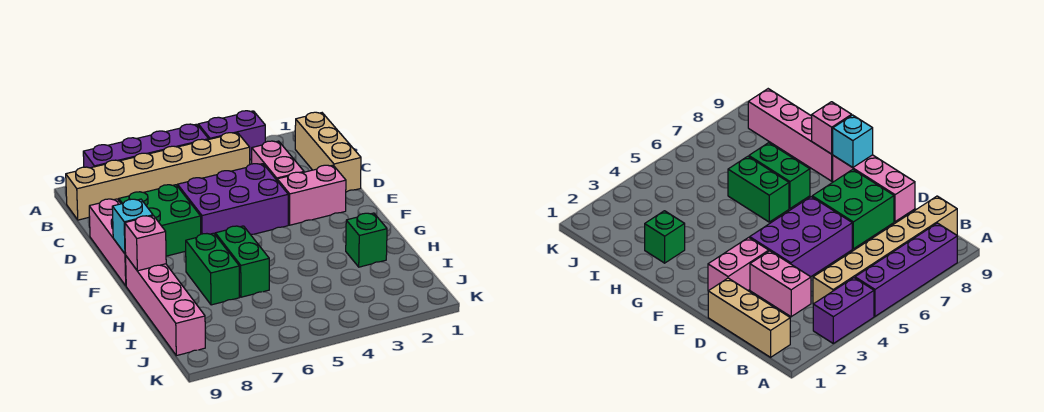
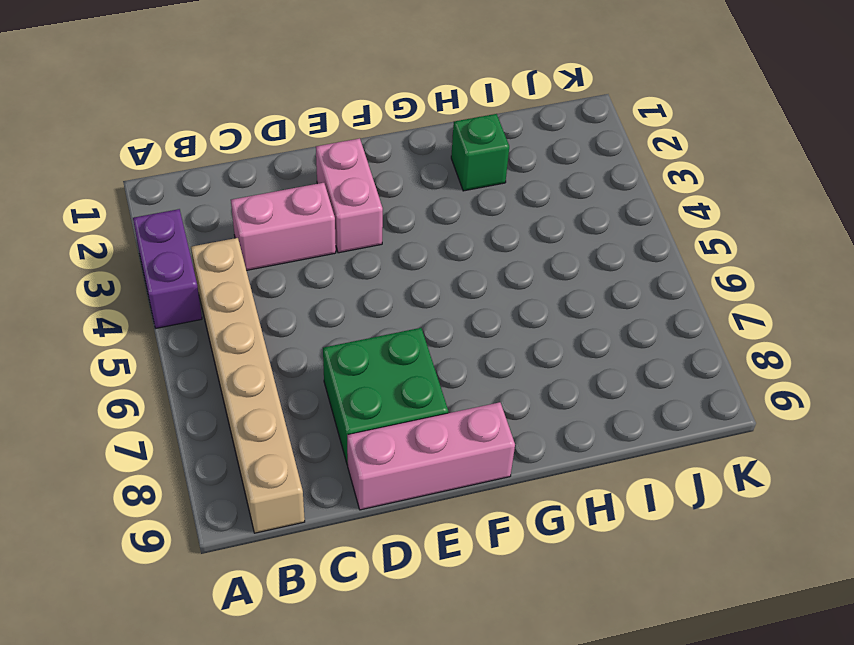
none -> purple brick A5:A8 level 1
none -> tan brick B1:D1 level 1
none -> purple brick D4:E6 level 1

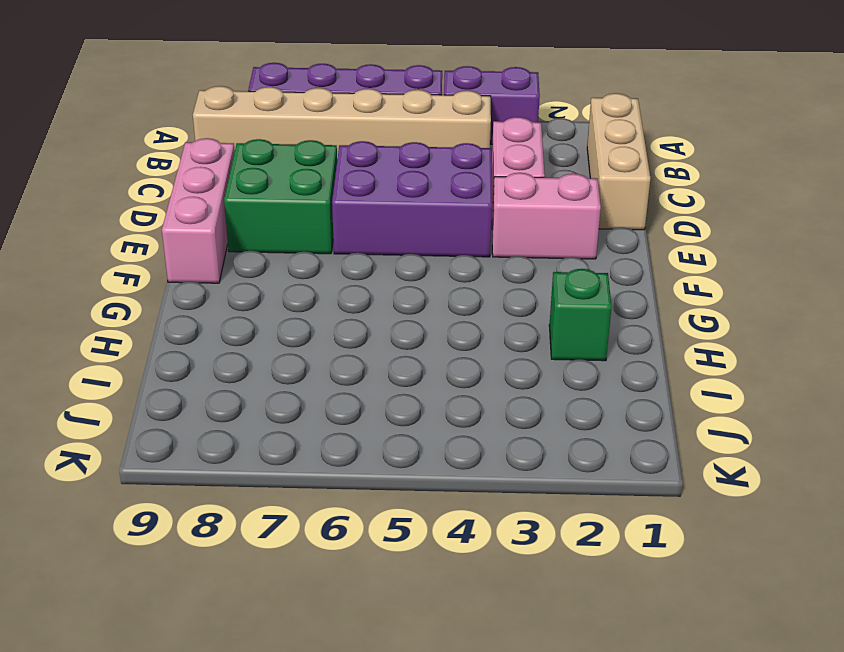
none -> green brick G6:H6 level 1
none -> green brick G7:H7 level 1
none -> pink brick G9:J9 level 1

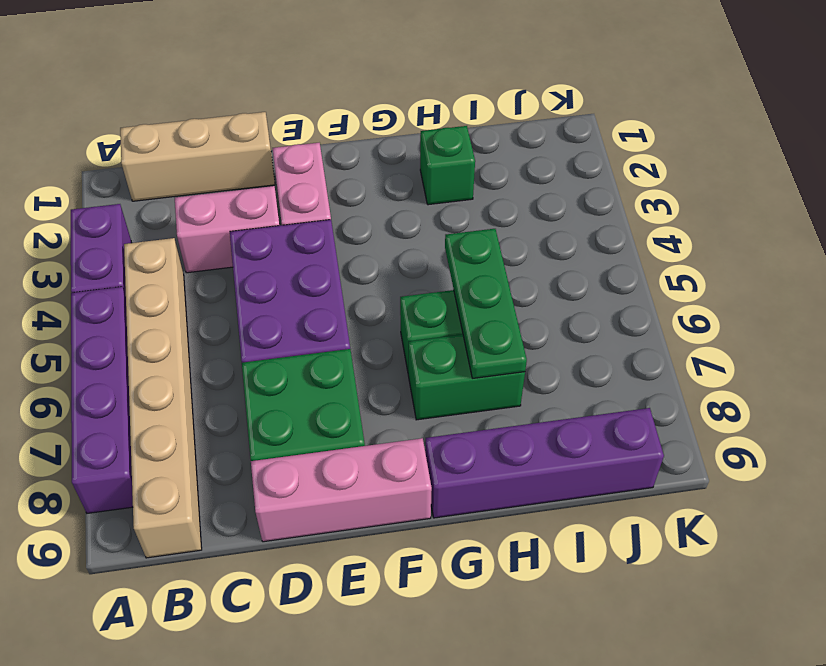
purple brick G9:J9 level 1 -> pink brick G9:J9 level 1
green plate H5:H7 level 2 -> none
none -> cyan brick F9 level 2
none -> pink brick G9 level 2

